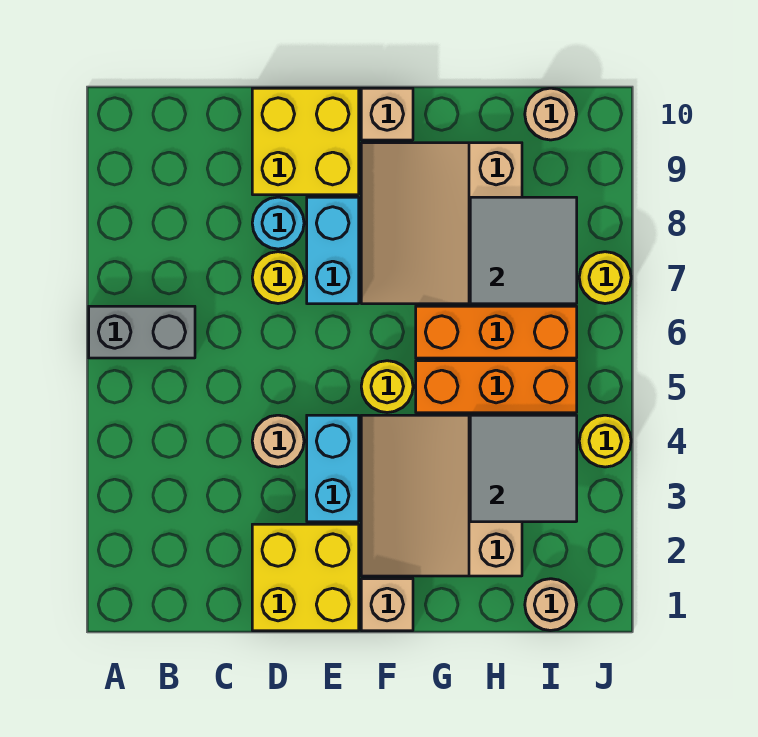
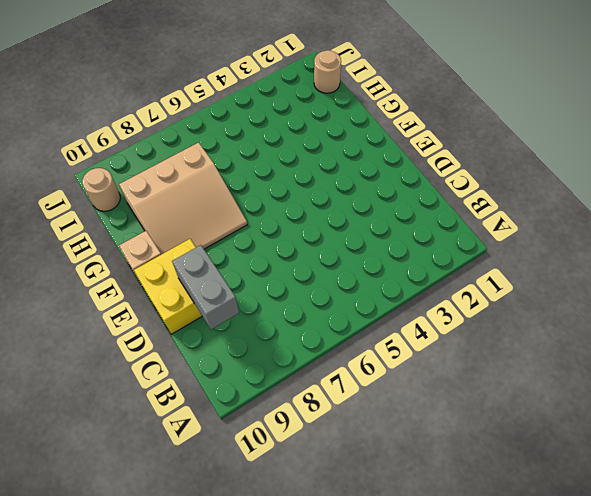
grey brick C9:D9 level 2 -> grey brick A6:B6 level 1
none -> yellow brick D1:E2 level 1
none -> tan round brick D4 level 1
none -> yellow round brick D7 level 1

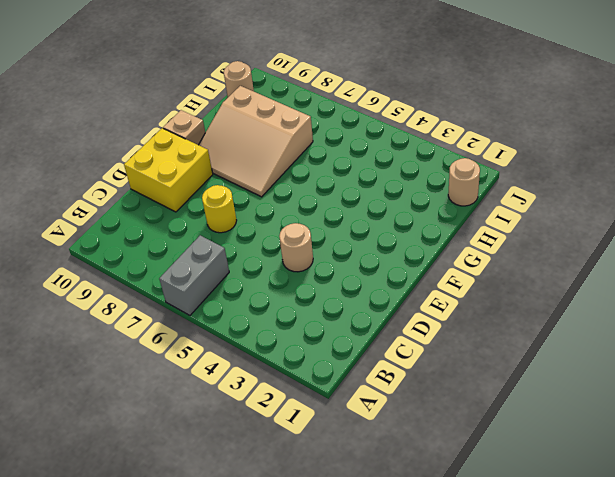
none -> yellow brick D1:E2 level 1
none -> cyan round brick D8 level 1
none -> cyan brick E3:E4 level 1

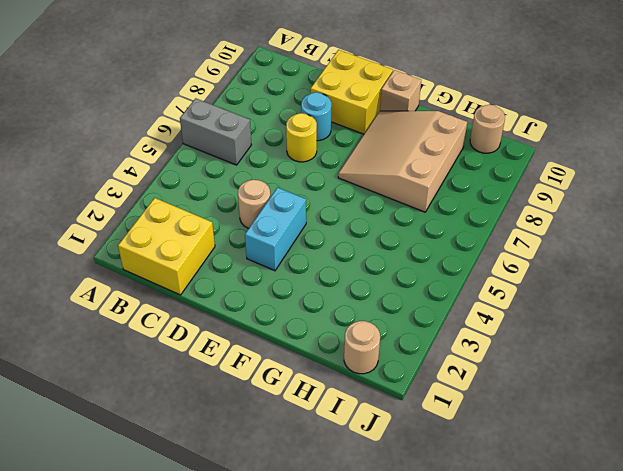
yellow brick B1:C2 level 1 -> yellow brick D1:E2 level 1
none -> cyan brick E7:E8 level 1
none -> tan brick F1 level 1
none -> tan slope F2:H4 level 1 top H

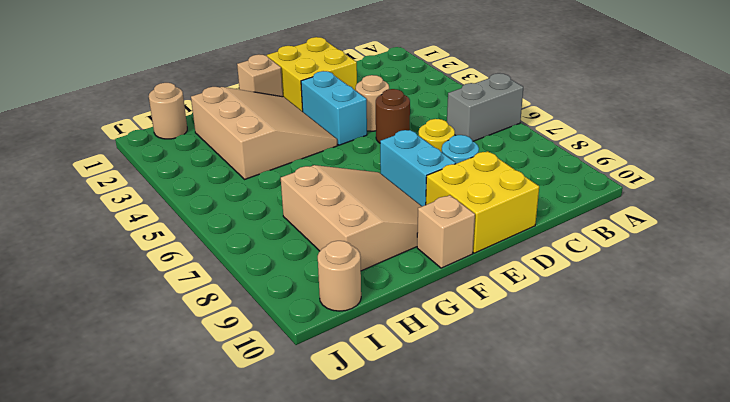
brown round brick D5 level 1 -> none
none -> yellow round brick F5 level 1
none -> orange brick G5:I5 level 1
none -> orange brick G6:I6 level 1

